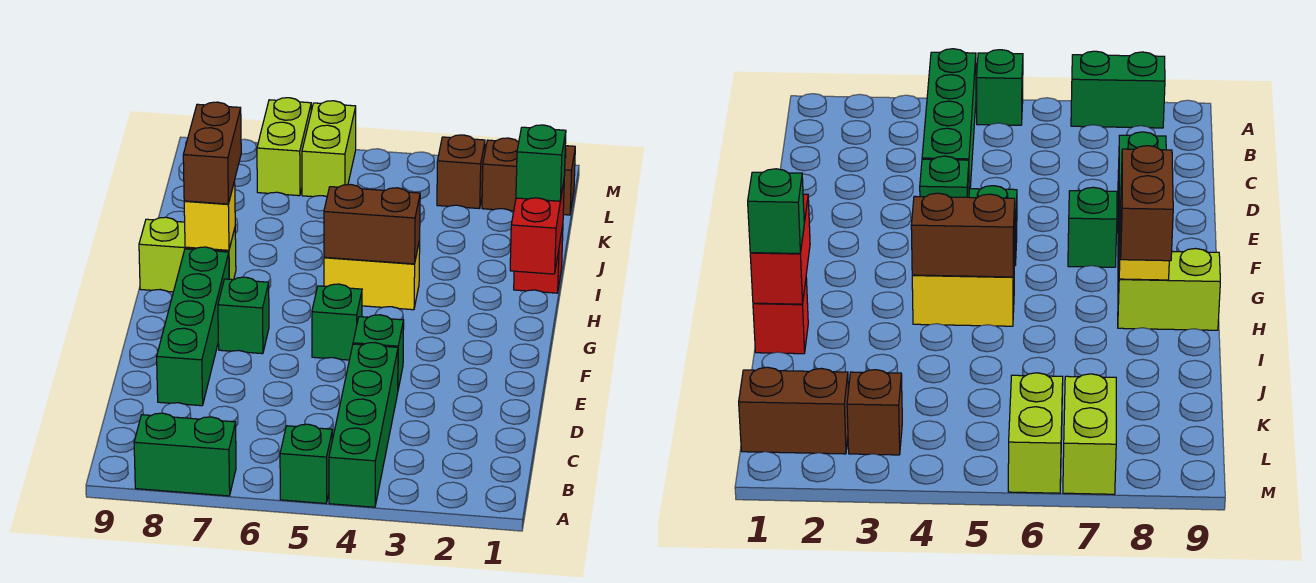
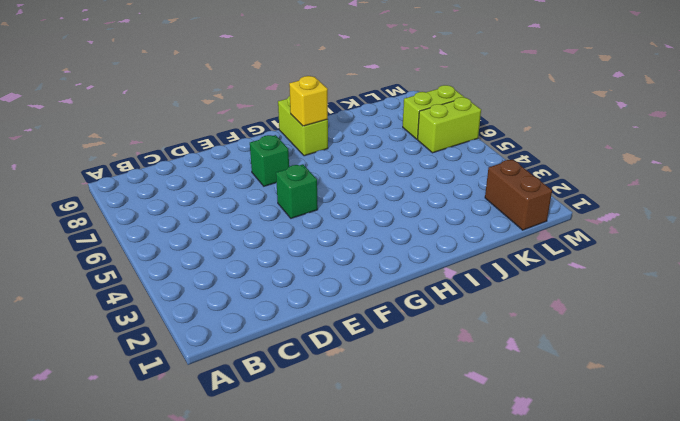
none -> green brick A4:D4 level 1
none -> green brick A5 level 1
none -> green brick A7:A8 level 1

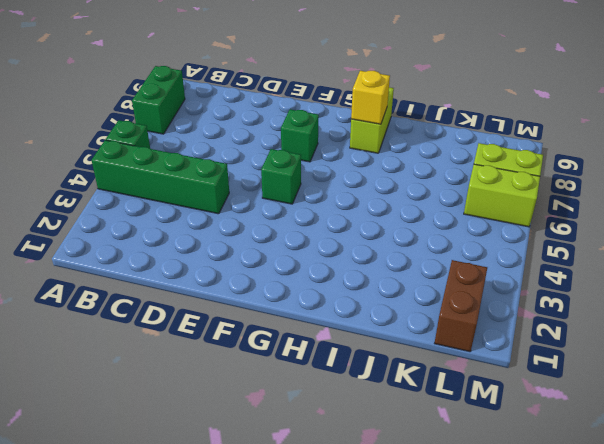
none -> green brick D8:G8 level 1
none -> green brick E4 level 1
none -> yellow brick H4:H5 level 1

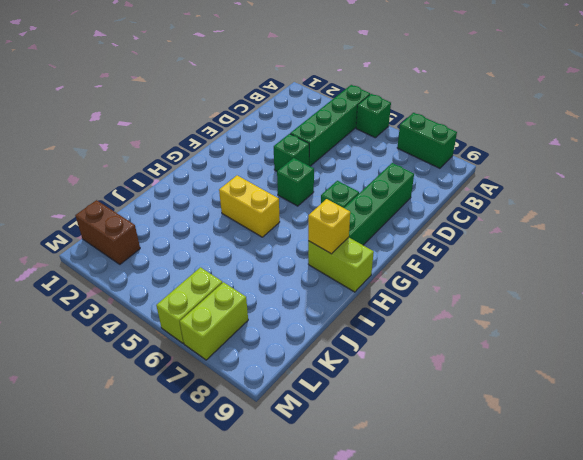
none -> red brick I1 level 1
none -> brown brick L3 level 1
none -> red brick H1:I1 level 2

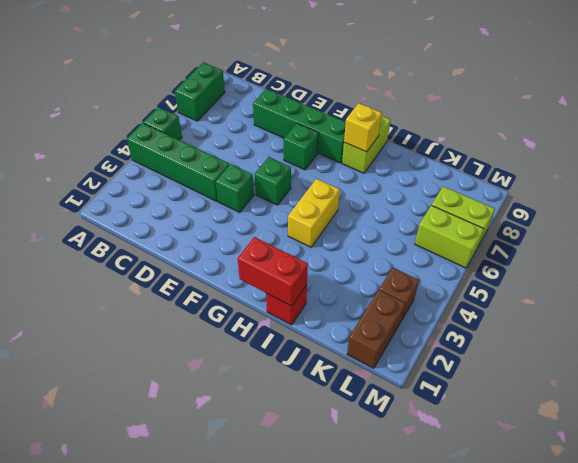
none -> brown brick H4:H5 level 2
none -> brown brick H8:I8 level 3
none -> green brick I1 level 3

